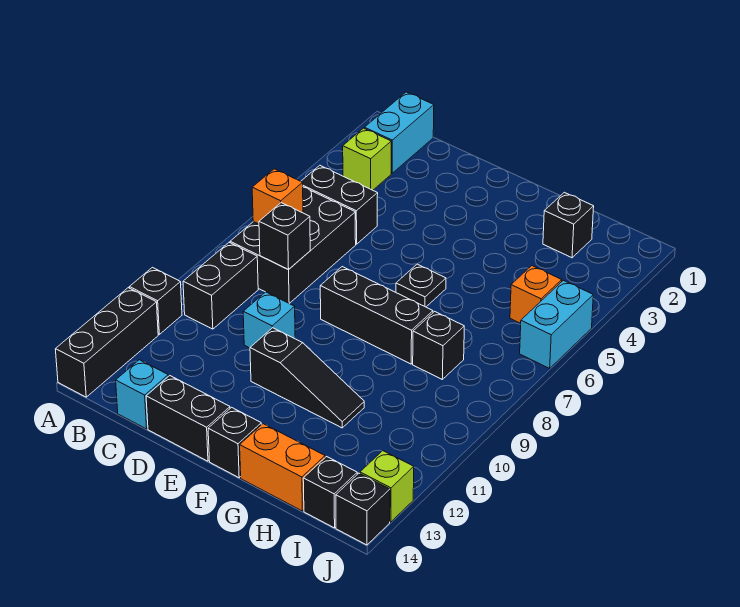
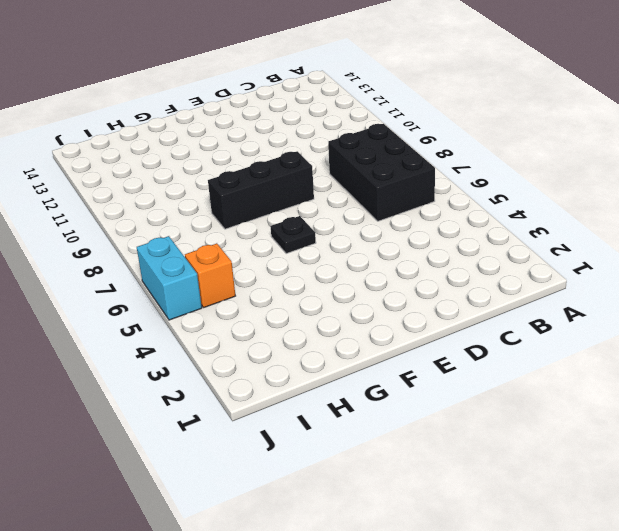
none -> black brick A11 level 1
none -> black brick A12:A14 level 1
none -> cyan brick B1:B2 level 1

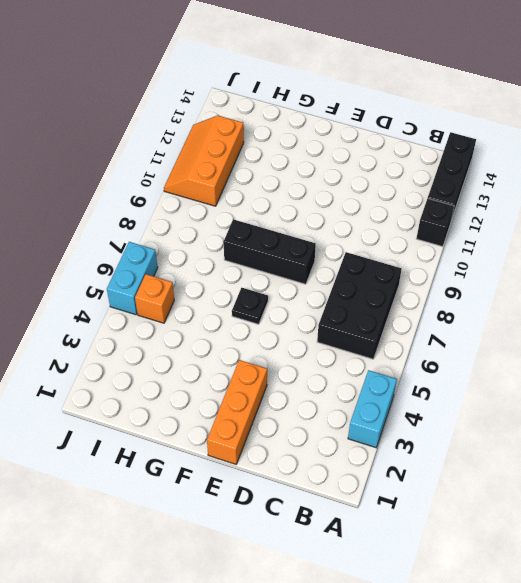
cyan brick A3:A4 level 1 -> cyan brick B1:B2 level 1
orange brick E1:E3 level 1 -> none
orange slope I10:J12 level 1 top I -> none
none -> lime brick B3 level 1
none -> black brick B5:C5 level 1
none -> black brick B9:B10 level 1

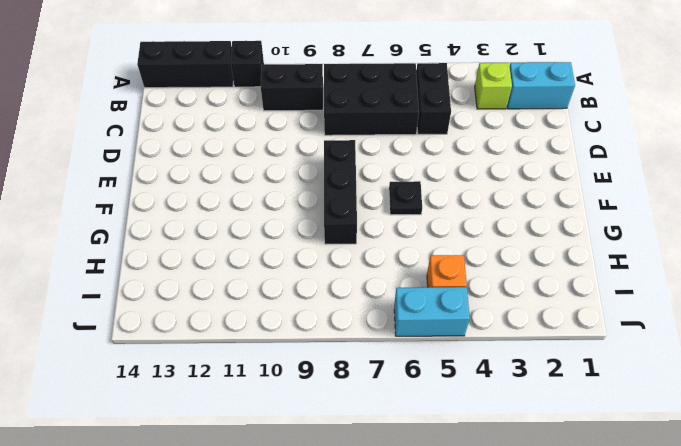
none -> cyan brick C14 level 1
none -> cyan brick D10 level 1
none -> black brick D14:E14 level 1

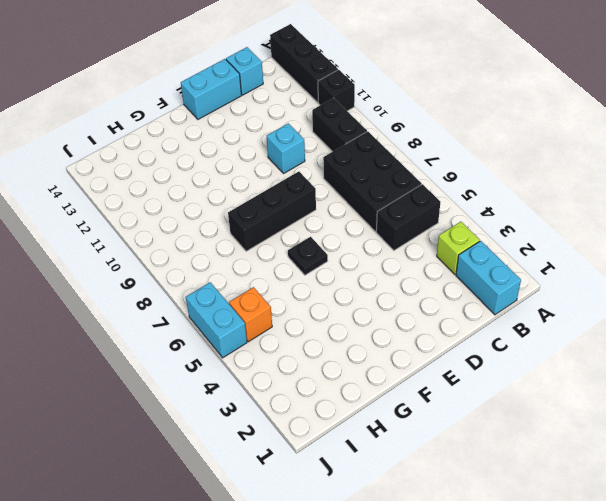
cyan brick D14:E14 level 1 -> black brick D14:E14 level 1
none -> black slope E11:G11 level 1 top E
none -> black brick F14 level 1
none -> orange brick G14:H14 level 1

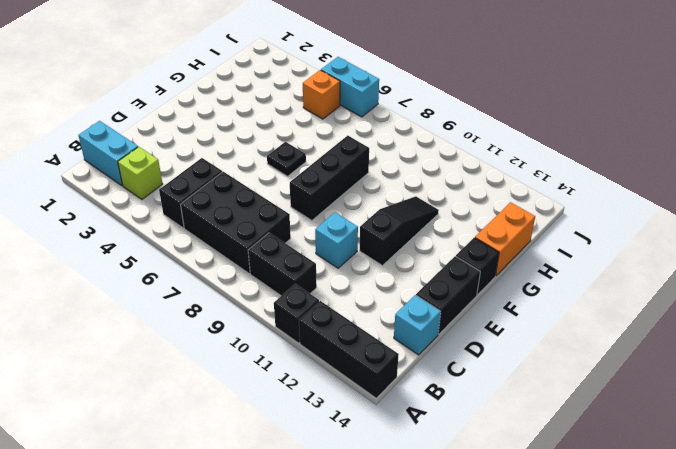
none -> black brick H2 level 1
none -> black brick H8 level 1
none -> black brick I14 level 1

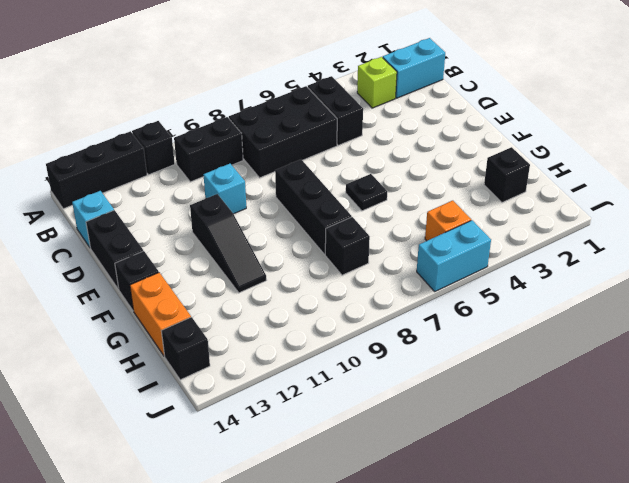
none -> lime brick J13 level 1
none -> black brick J14 level 1
none -> orange brick B7 level 2

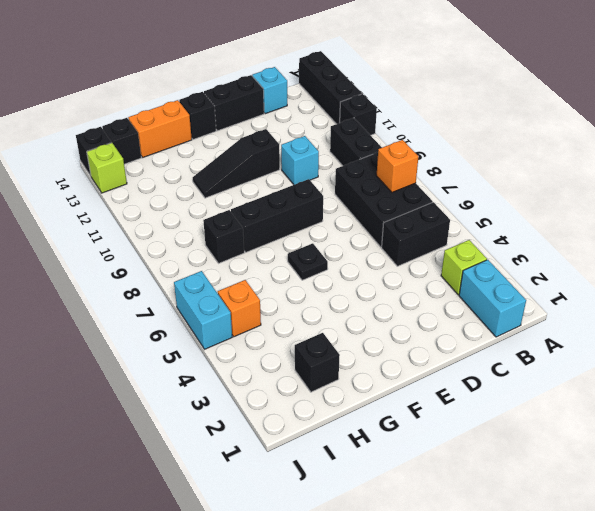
none -> black brick C8 level 2

